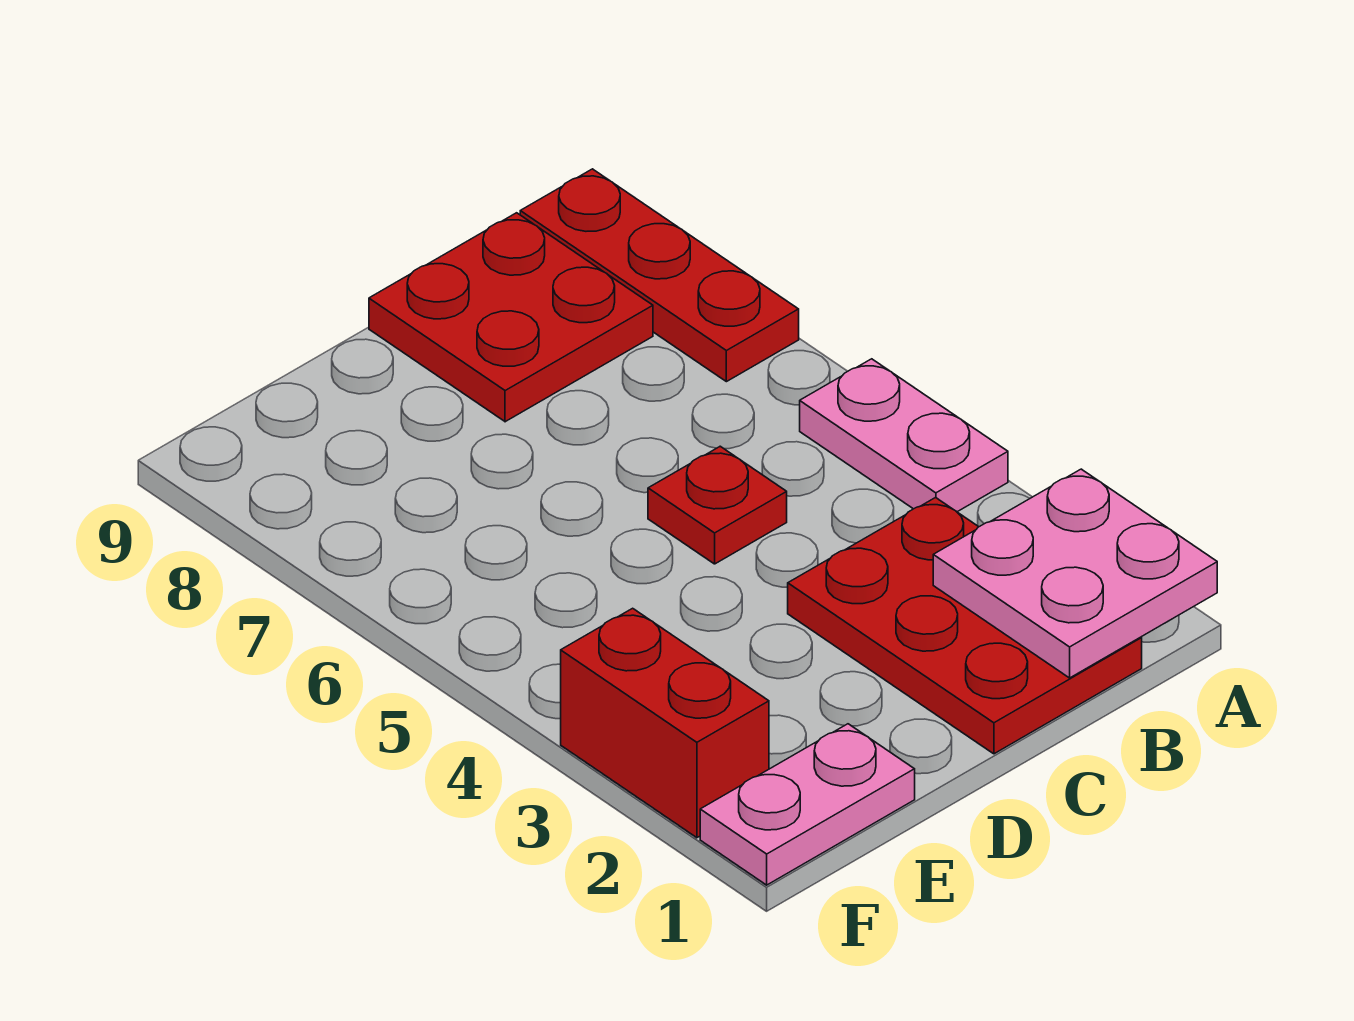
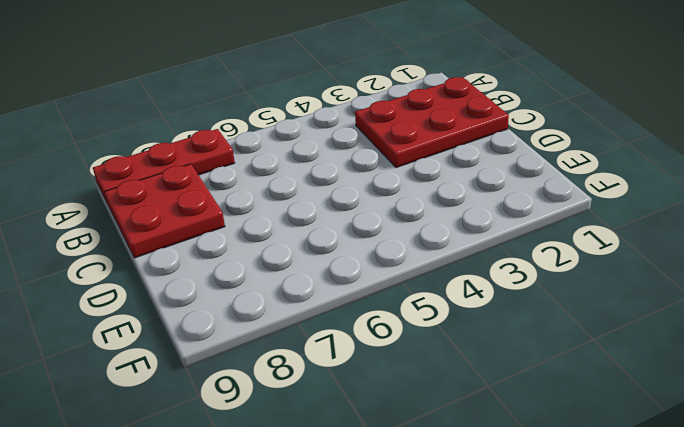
none -> pink plate A4:A5 level 1
none -> red plate C5 level 1

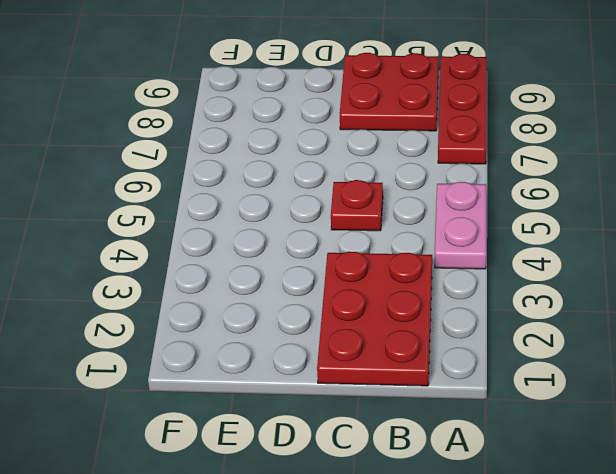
none -> pink plate E1:F1 level 1
none -> red brick F2:F3 level 1

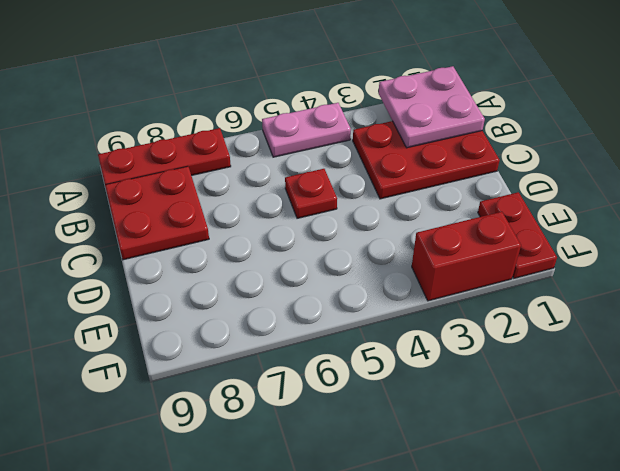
red plate E1:F1 level 1 -> pink plate E1:F1 level 1

